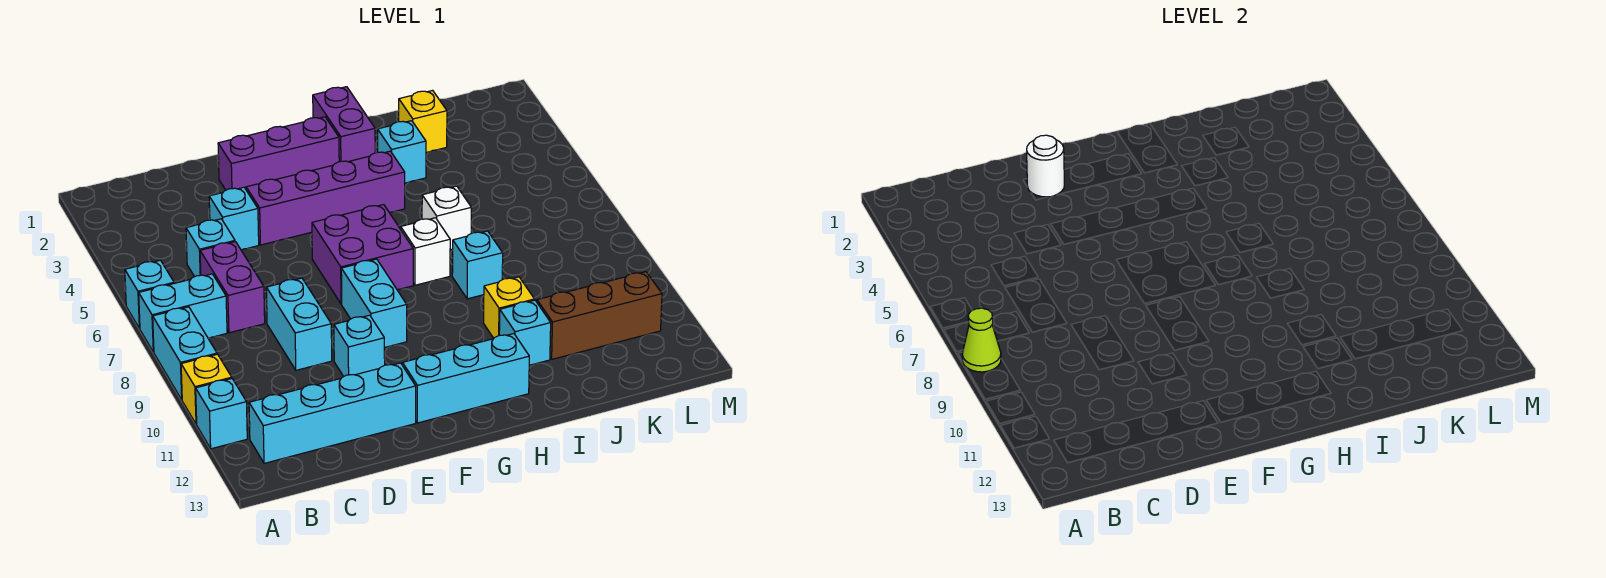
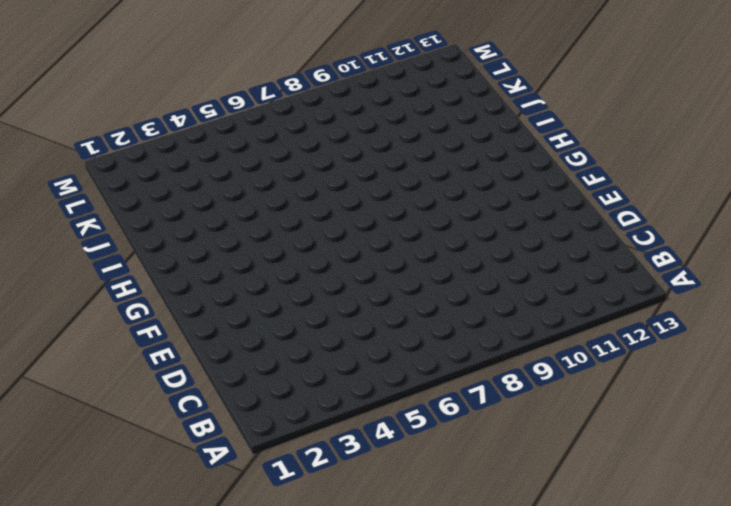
none -> cyan brick A6 level 1
none -> cyan brick A7:B7 level 1
none -> cyan brick A8:A9 level 1

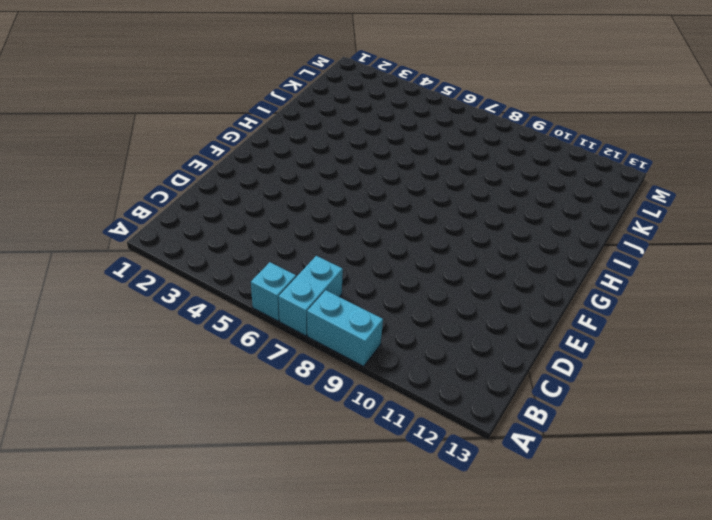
none -> yellow brick A10 level 1
none -> cyan brick A11 level 1
none -> cyan brick B12:E12 level 1

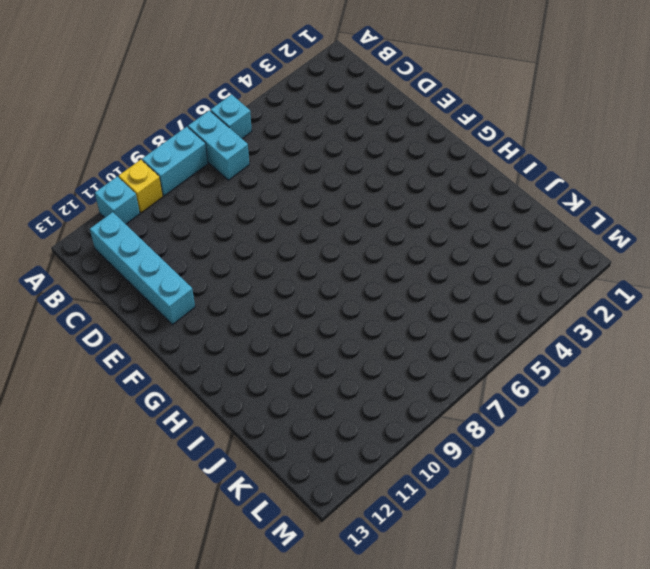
none -> cyan brick C5 level 1
none -> purple brick C6:C7 level 1
none -> cyan brick D4 level 1

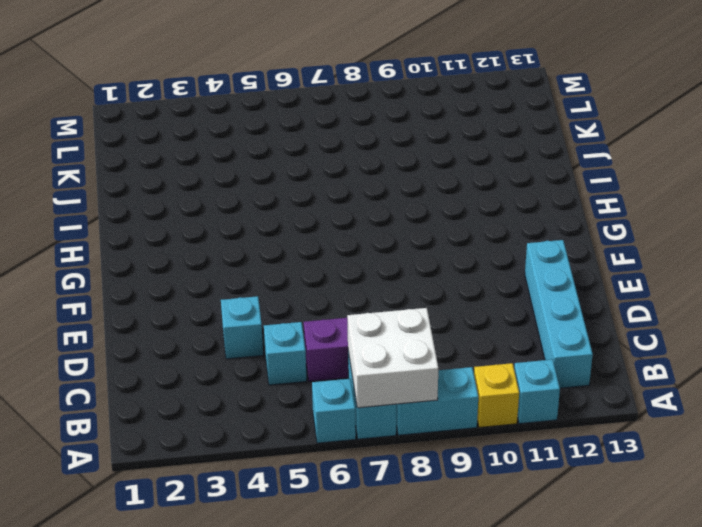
white brick A7:B8 level 2 -> lime cone A8 level 2
none -> cyan brick D8:D9 level 1
none -> purple brick E2:G2 level 1
none -> purple brick E4:H4 level 1

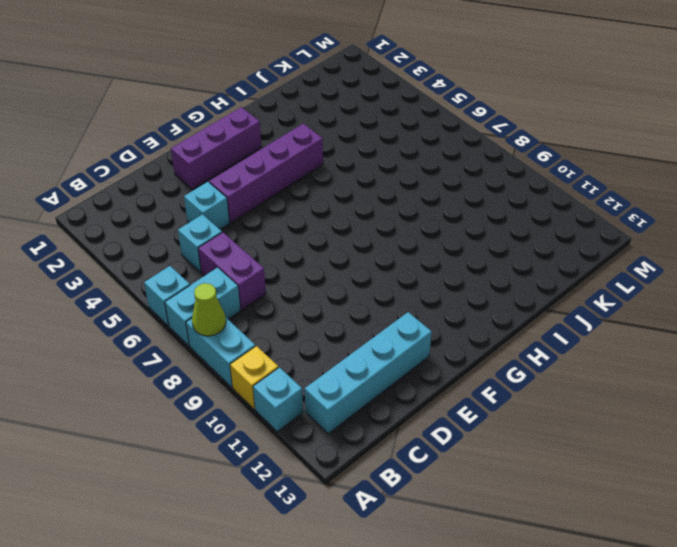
none -> cyan brick D8:D9 level 1
none -> cyan brick E10 level 1
none -> purple brick F6:G7 level 1

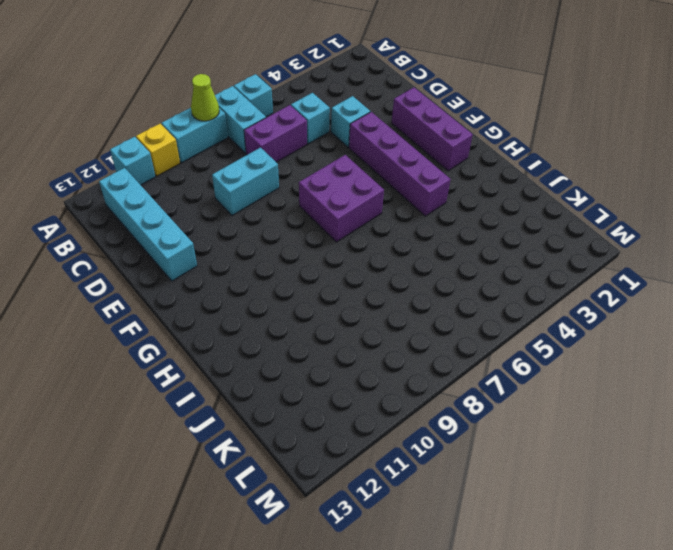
none -> cyan brick E10 level 1
none -> cyan brick F8:F9 level 1
none -> cyan brick F12:H12 level 1

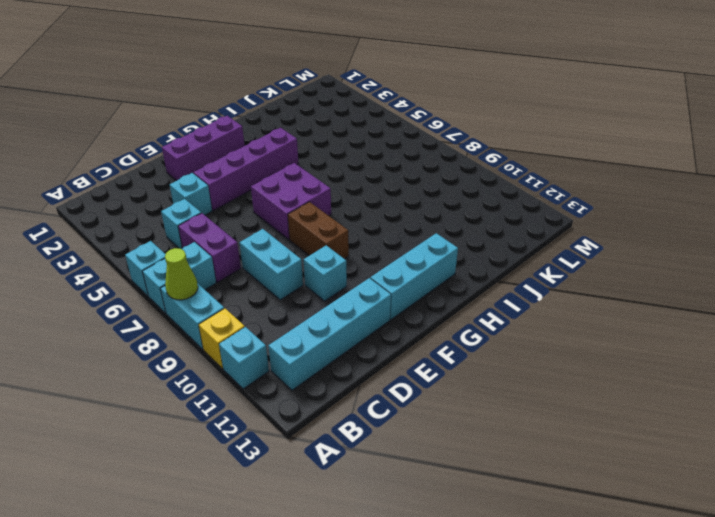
brown brick F8:F9 level 1 -> cyan brick F8:F9 level 1
none -> purple brick H1:H2 level 1
none -> white brick H7 level 1
none -> cyan brick I3 level 1

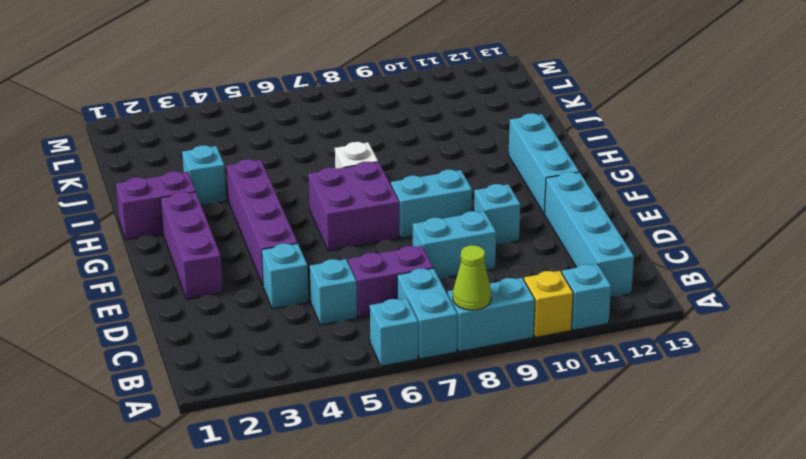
none -> white brick I6 level 1
none -> cyan brick I8 level 1
none -> yellow brick I10 level 1

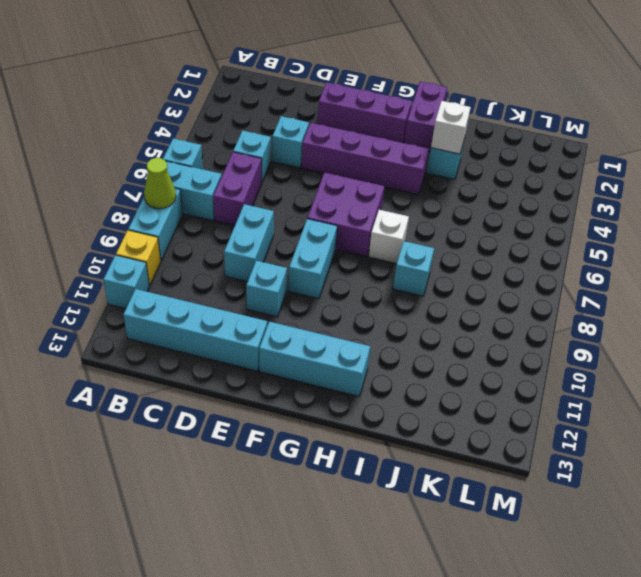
white brick I3 level 2 -> white brick I6 level 1
none -> yellow brick I10 level 1
none -> cyan brick I11 level 1
none -> yellow brick J2 level 1

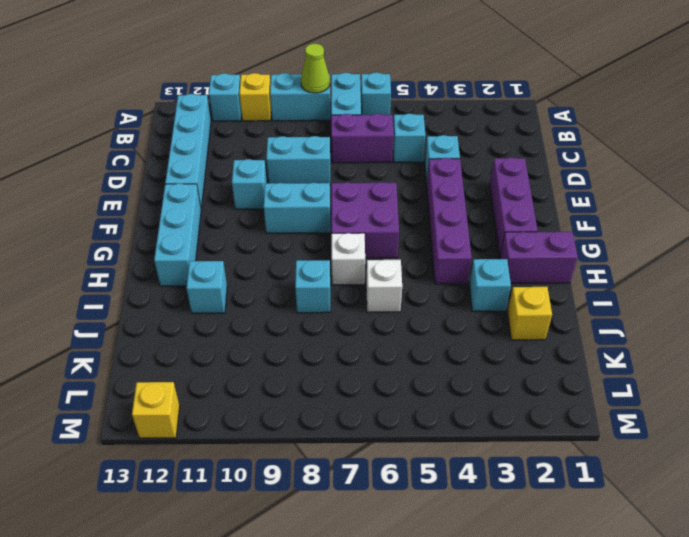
yellow brick M12 level 1 -> yellow brick I10 level 1
none -> brown brick J11:L11 level 1
none -> white round brick E2 level 2

